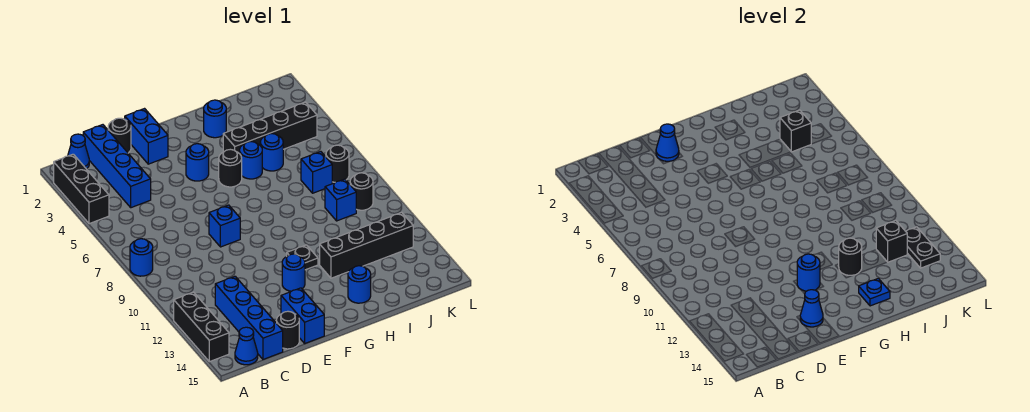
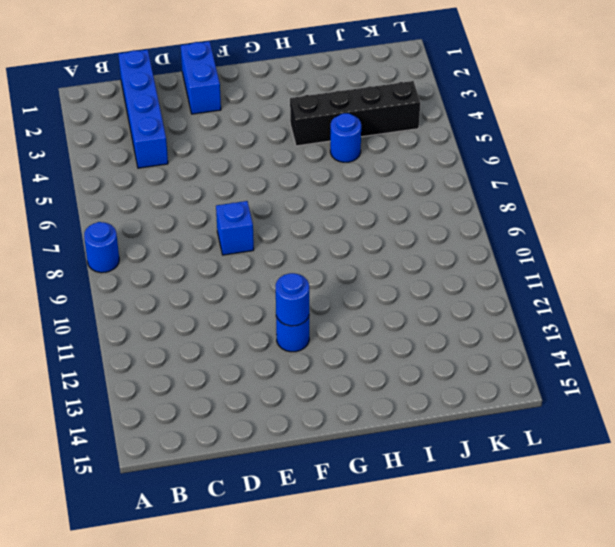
none -> black brick A2:A4 level 1
none -> black brick A12:A14 level 1
none -> blue cone B1 level 1
none -> blue cone B15 level 1

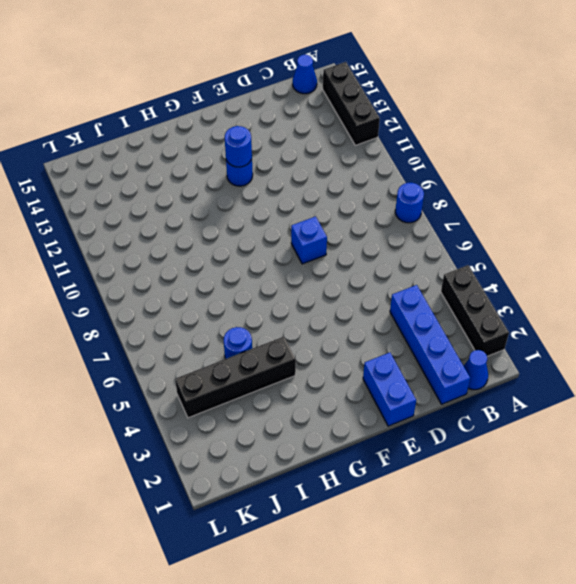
none -> blue brick C12:C15 level 1
none -> black round brick D1 level 1
none -> black round brick D15 level 1
none -> blue brick E14:E15 level 1

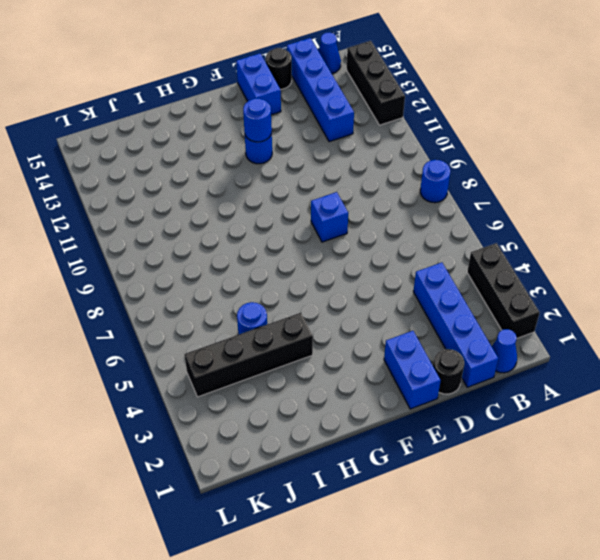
none -> blue round brick F4 level 1
none -> black round brick G5 level 1
none -> black plate G11 level 1
none -> blue round brick H2 level 1

